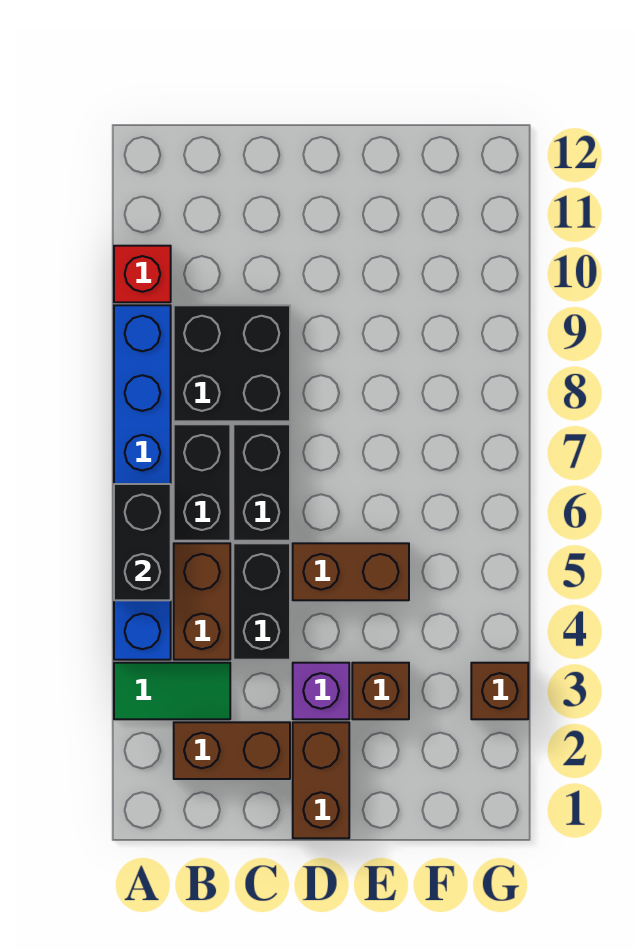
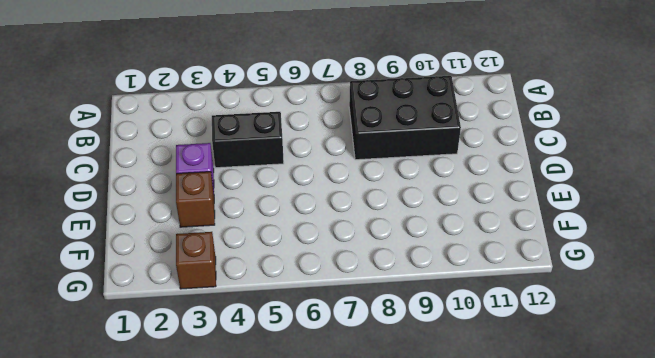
black brick B8:C10 level 1 -> black brick B8:C9 level 1
none -> green tile A3:B3 level 1
none -> blue brick A4:A9 level 1
none -> red brick A10 level 1

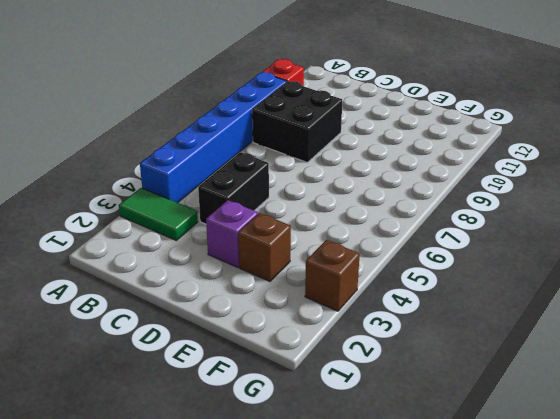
none -> brown brick B2:C2 level 1
none -> brown brick B4:B5 level 1
none -> black brick B6:B7 level 1

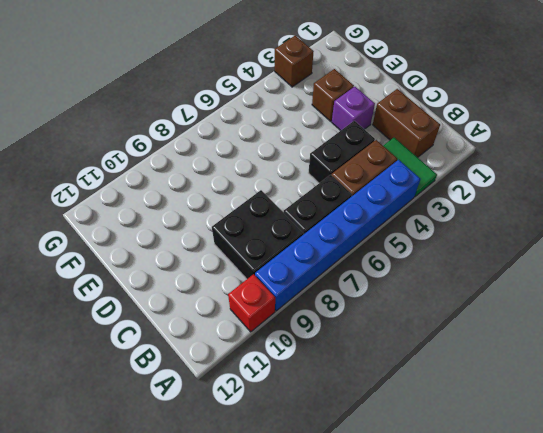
none -> black brick C6:C7 level 1
none -> brown brick D1:D2 level 1
none -> brown brick D5:E5 level 1

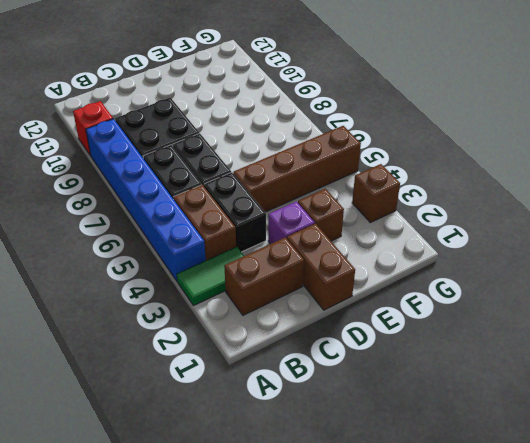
brown brick D5:G5 level 1 -> brown brick D5:E5 level 1
none -> black brick A5:A6 level 2

